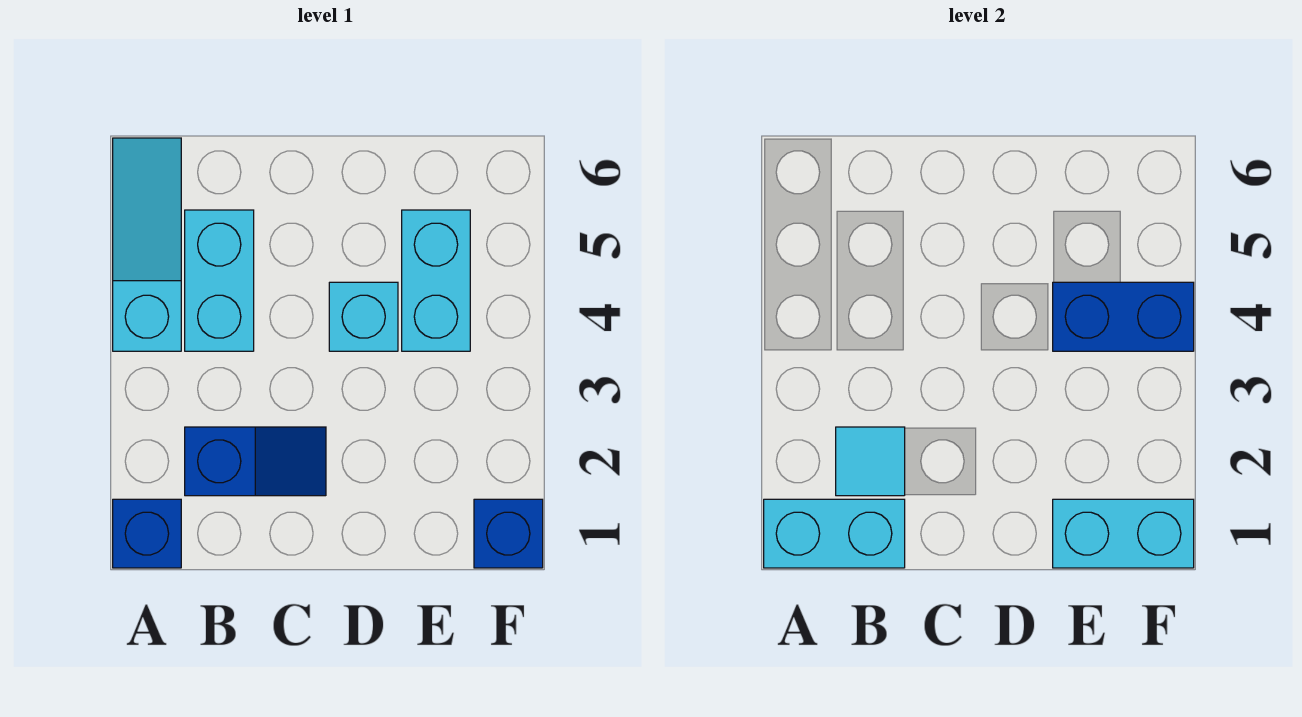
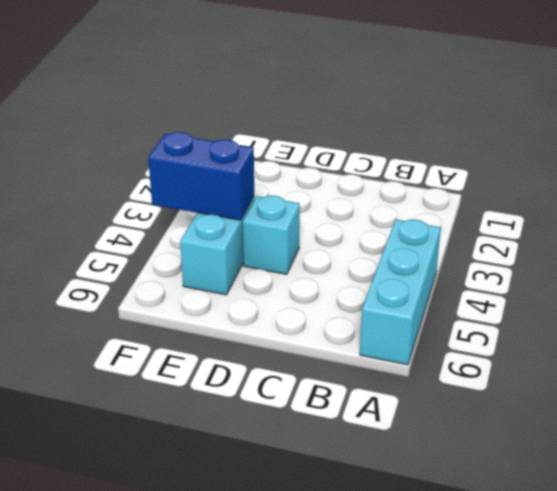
cyan brick A4:A6 level 1 -> cyan slope A4:A6 level 1 top 4
none -> blue brick A1 level 1
none -> blue slope B2:C2 level 1 top B

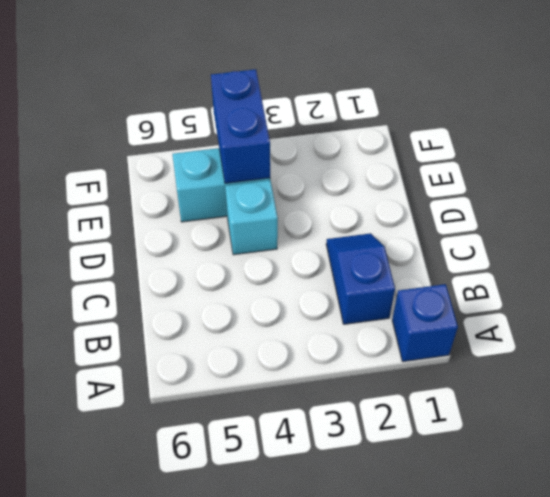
none -> cyan slope A4:A6 level 1 top 4
none -> cyan brick B4:B5 level 1

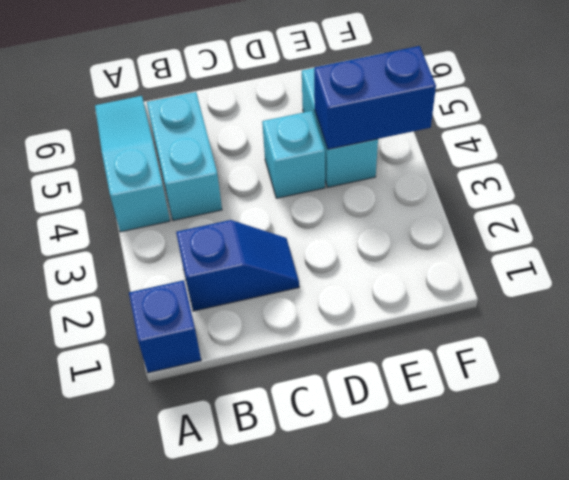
none -> blue brick F1 level 1
none -> cyan brick A1:B1 level 2

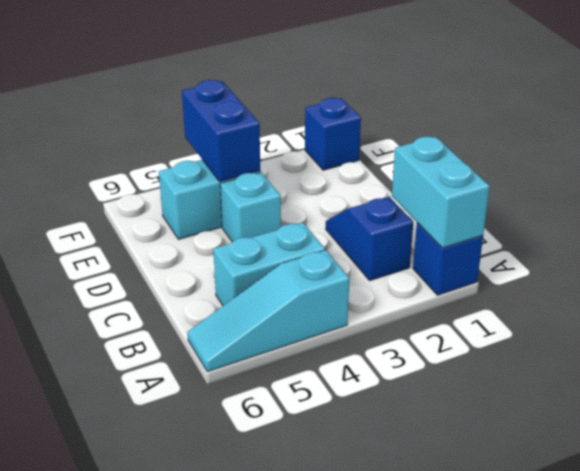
none -> cyan tile B2 level 2
none -> cyan brick E1:F1 level 2

